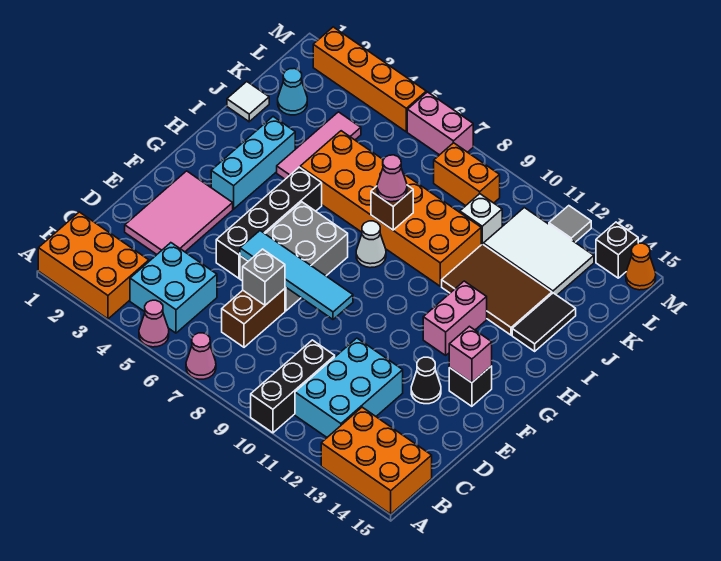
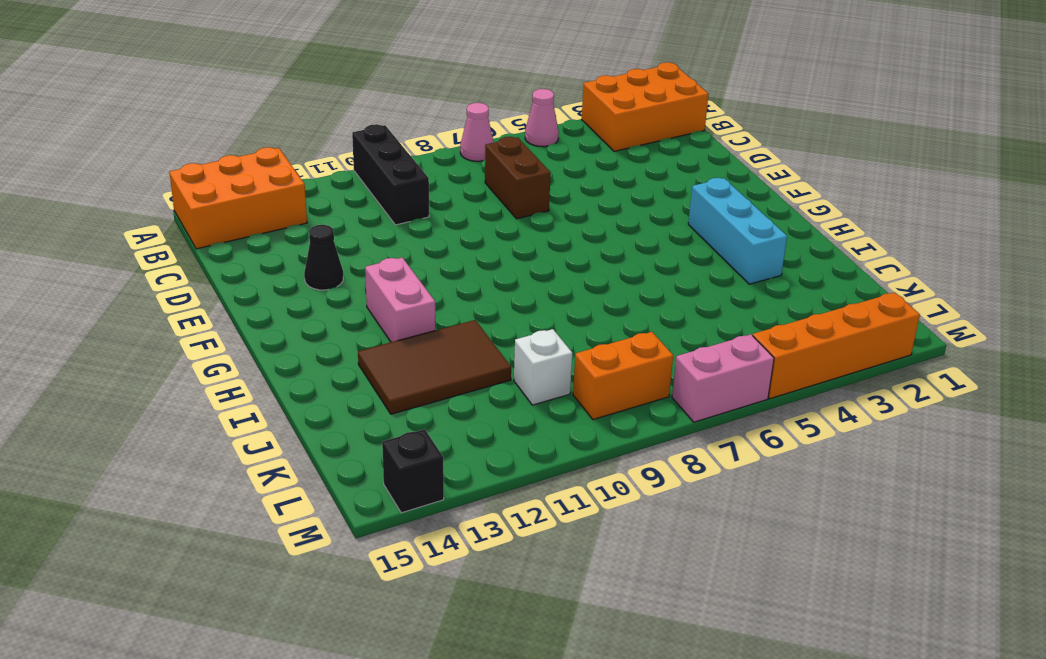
none -> cyan brick B4:C5 level 1
none -> cyan brick B11:D12 level 1
none -> pink tile D2:F3 level 1
none -> black brick E5:H5 level 1

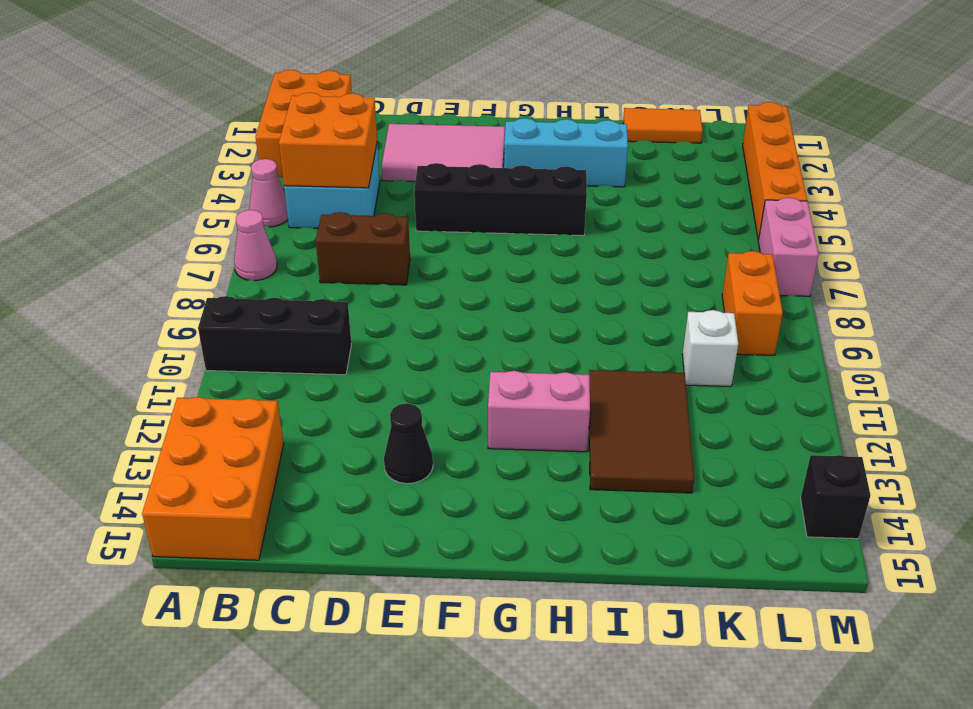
orange brick B4:C5 level 2 -> none
orange tile J1:K1 level 1 -> white tile J1 level 1
none -> cyan brick B11:D12 level 1
none -> grey brick E6:G7 level 1
none -> black brick F14 level 1
none -> white cone H8 level 1

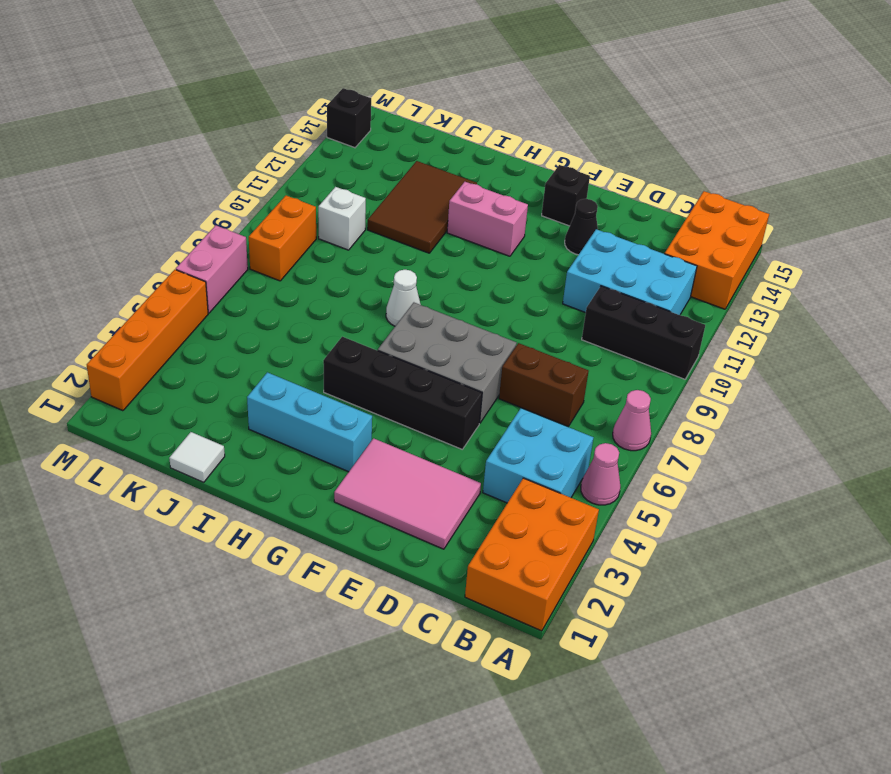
none -> pink tile I4:K4 level 1
none -> orange brick I5:J10 level 1
none -> black tile I14:J14 level 1
none -> cyan cone K2 level 1

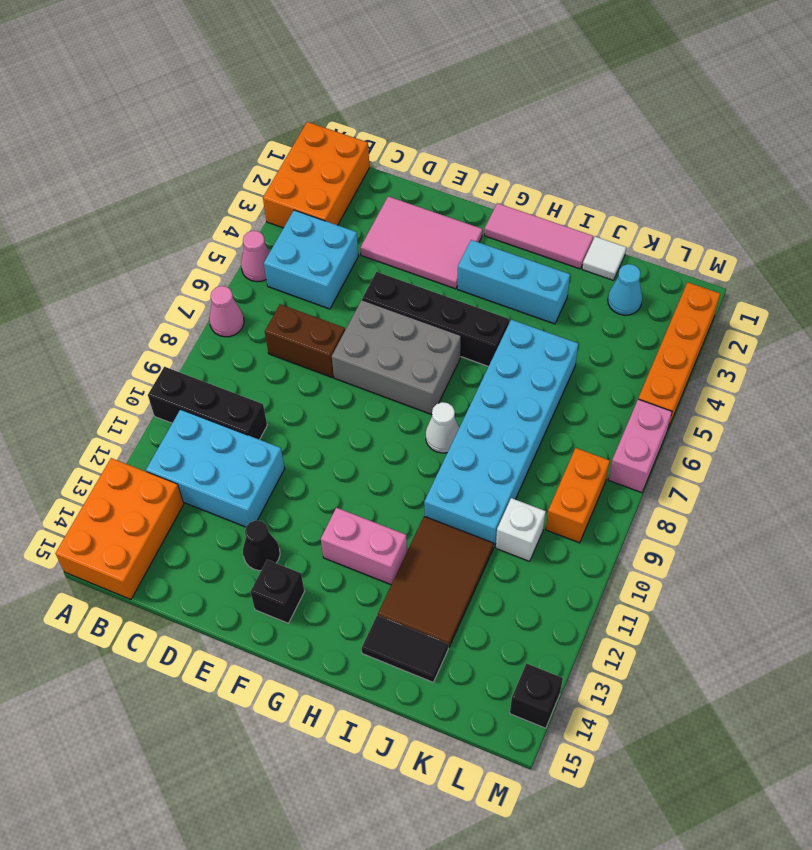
pink tile G1:I1 level 1 -> pink tile I4:K4 level 1
cyan brick I5:J10 level 1 -> orange brick I5:J10 level 1
none -> white tile K11:L13 level 1
none -> grey tile M12 level 1
none -> orange cone M15 level 1
none -> grey brick D7 level 2

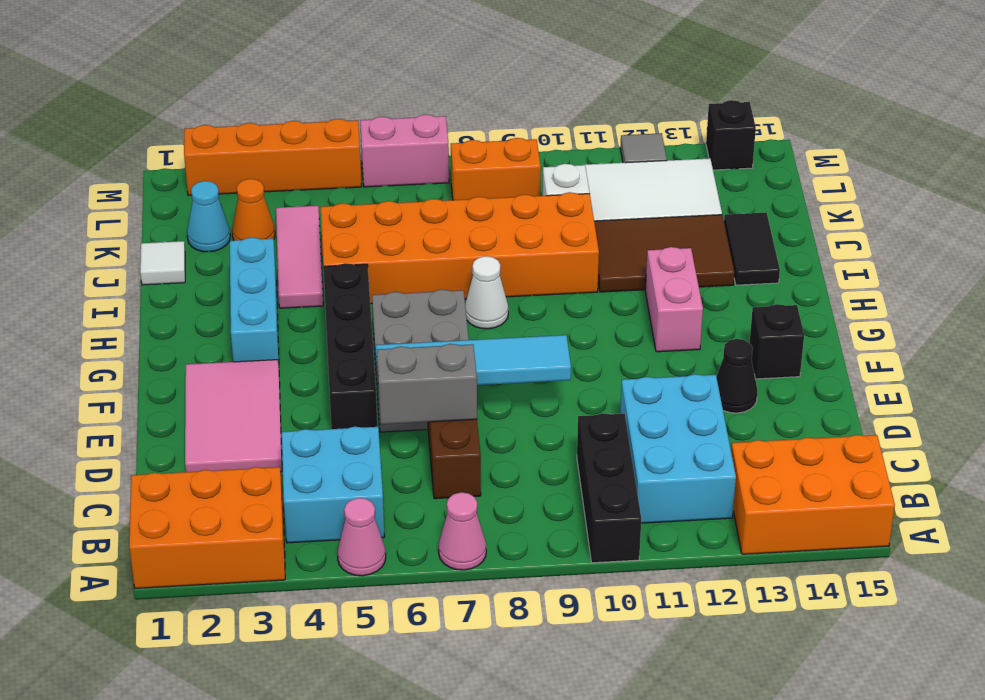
grey brick D6:D7 level 2 -> grey brick D7 level 2
orange cone K3 level 1 -> orange cone M15 level 1
none -> pink brick F14 level 2
none -> brown brick I8 level 2
none -> pink cone I8 level 3

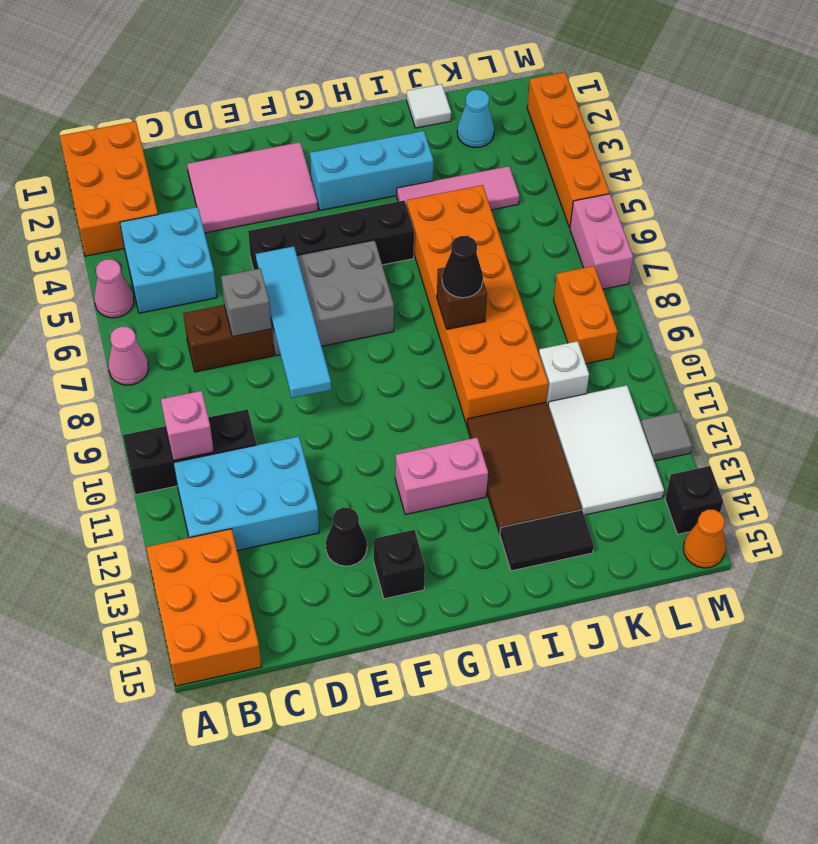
pink brick B10 level 2 -> pink brick F14 level 2
black cone I8 level 3 -> pink cone I8 level 3
none -> white cone H8 level 1

